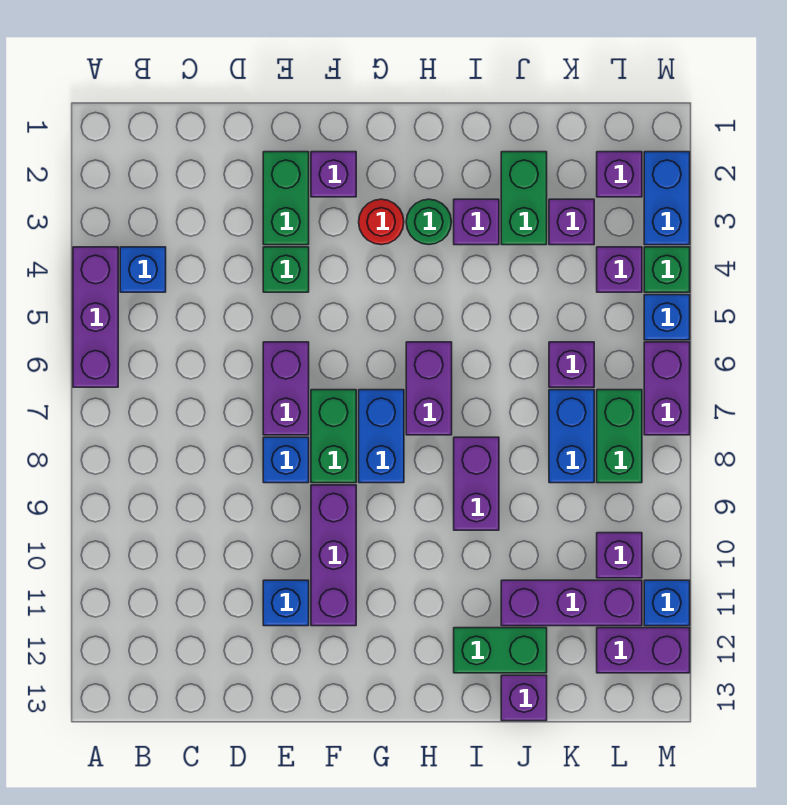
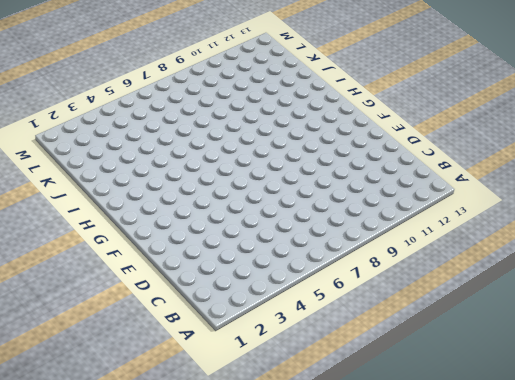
none -> purple brick A4:A6 level 1
none -> blue brick B4 level 1
none -> green brick E2:E3 level 1
none -> green brick E4 level 1

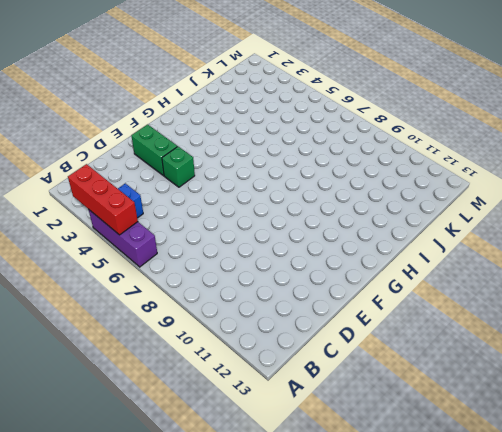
red brick A3:A5 level 2 -> none
none -> purple brick E6:E7 level 1
none -> blue brick E8 level 1
none -> blue brick E11 level 1
none -> purple brick F2 level 1

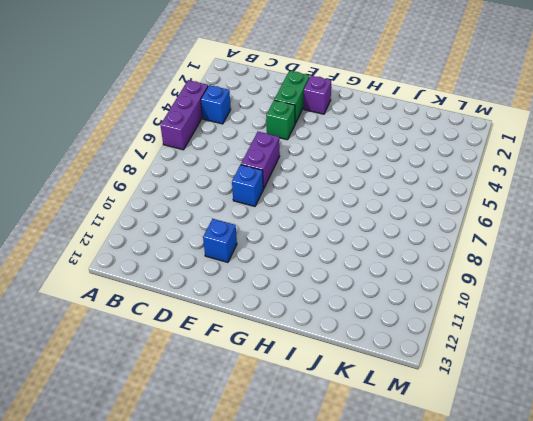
none -> green brick F7:F8 level 1
none -> purple brick F9:F11 level 1
none -> red round brick G3 level 1
none -> blue brick G7:G8 level 1

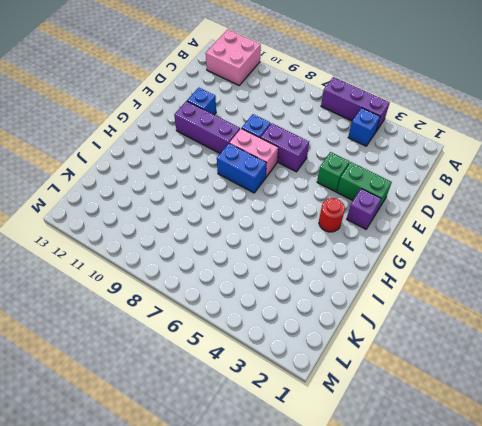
pink brick A11:B12 level 1 -> none
pink brick F7:F8 level 1 -> green brick F7:F8 level 1
none -> green round brick H3 level 1
none -> purple brick H6:H7 level 1
none -> purple brick I3 level 1
none -> purple brick I8:I9 level 1

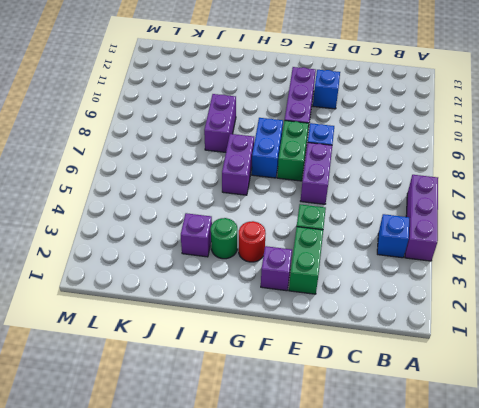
none -> green brick I12:J12 level 1
none -> green brick J2:J3 level 1
none -> purple brick J11:L11 level 1
none -> purple brick J13 level 1

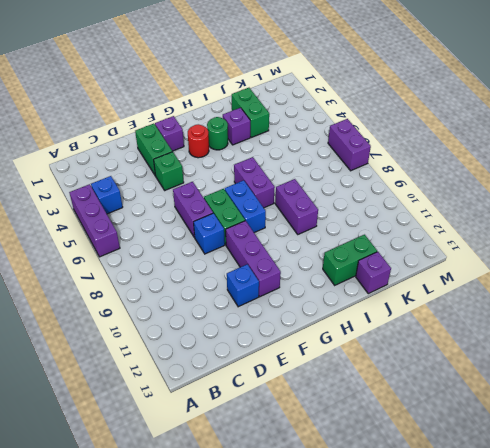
none -> purple brick J11:L11 level 1
none -> purple brick K3 level 1
none -> purple brick K6 level 1
none -> blue brick K7:K8 level 1

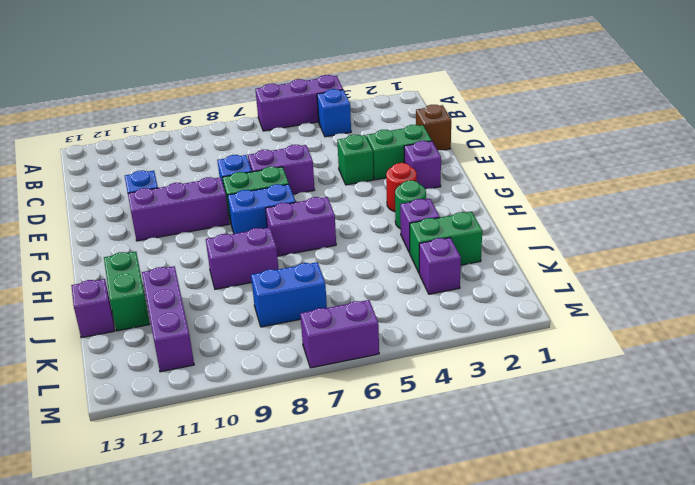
brown brick D1 level 1 -> none
none -> purple brick K6 level 1
none -> purple brick L2 level 1
none -> purple brick L4 level 1
none -> green brick L7:L8 level 1

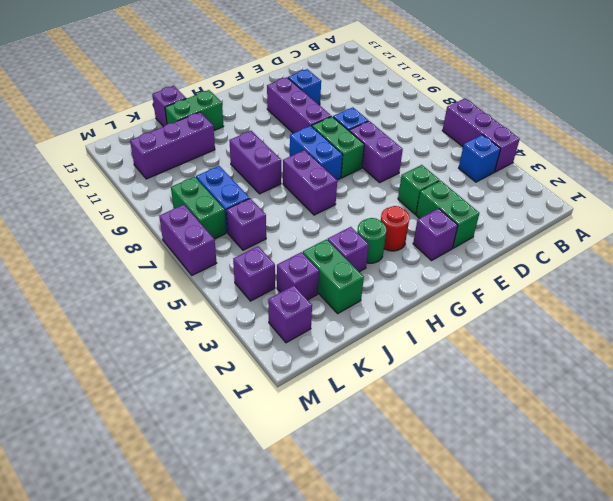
none -> purple brick L10 level 1
none -> purple brick L12:M12 level 1
none -> blue brick M2:M3 level 1
none -> green brick M4 level 1

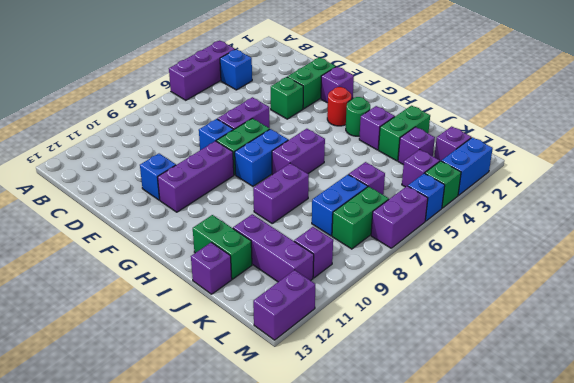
purple brick M12:M13 level 1 -> purple brick L12:M12 level 1
none -> blue brick M11 level 1

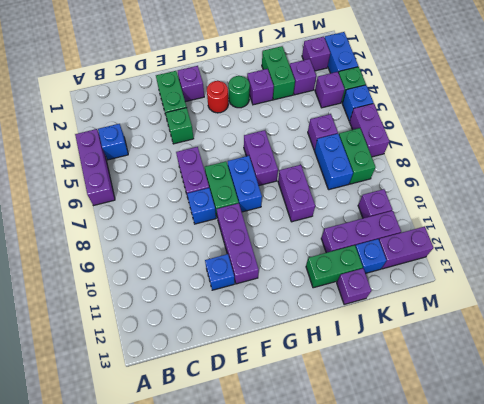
blue brick K12 level 1 -> blue brick M11 level 1

